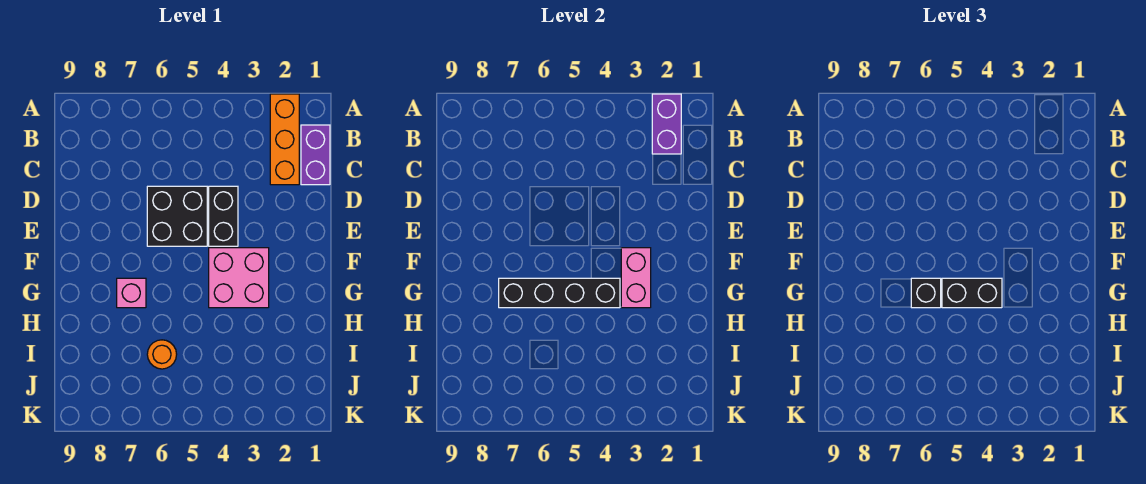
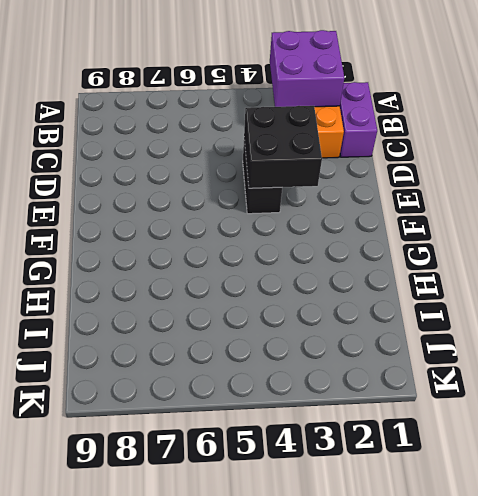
purple brick A2:B3 level 2 -> purple brick A2:B2 level 2
black brick D3:E4 level 2 -> black brick D5:E6 level 1
none -> pink brick F3:G4 level 1
none -> pink brick G7 level 1
none -> orange round brick I6 level 1

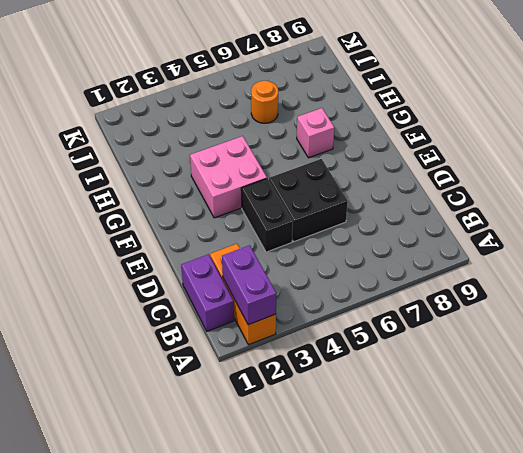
none -> pink brick F3:G3 level 2
none -> black brick G4:G7 level 2
none -> black brick G4:G5 level 3

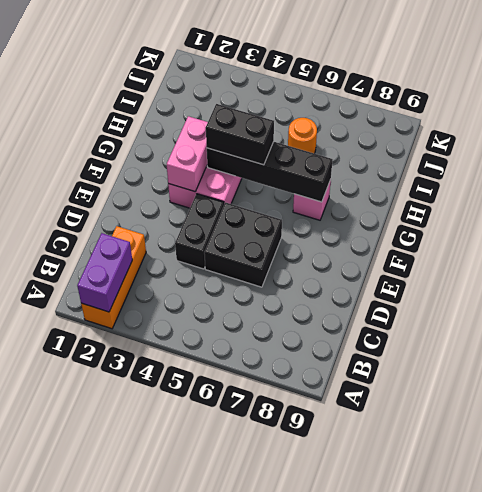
none -> purple brick B1:C1 level 1
none -> black brick G6 level 3

